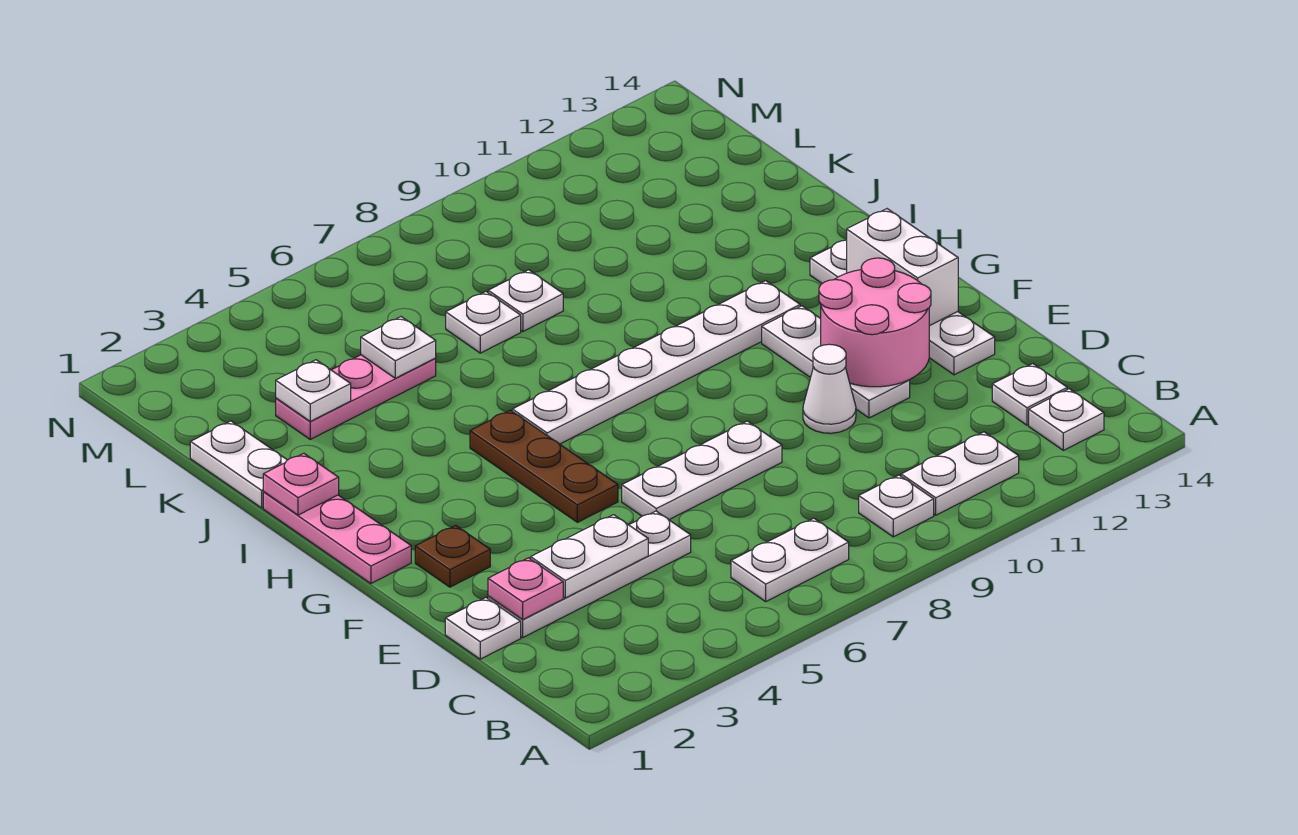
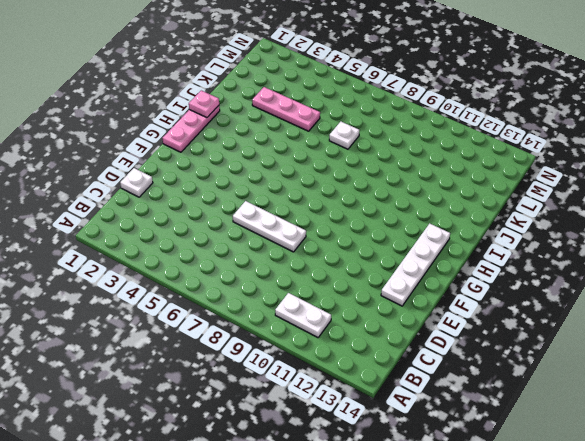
none -> white plate B6:B7 level 1
none -> white plate B9 level 1
none -> white plate B13 level 1

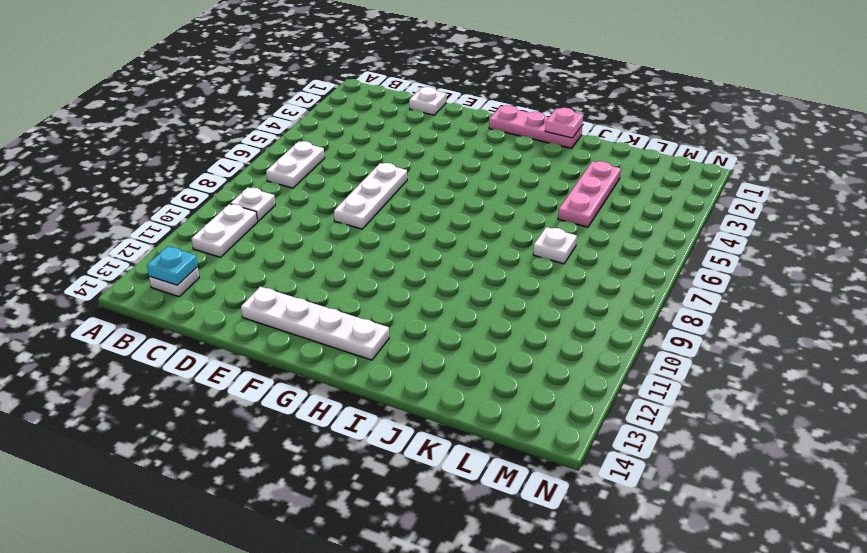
cyan plate B13 level 2 -> none
none -> white plate C13 level 1
none -> white plate D2:D5 level 1
none -> white cone E10 level 1

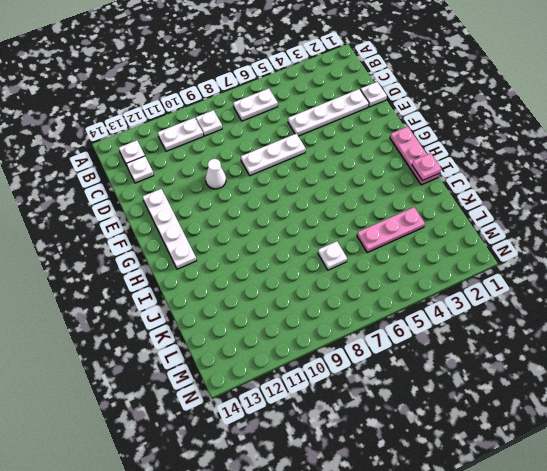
none -> white plate E11:G11 level 1
none -> brown plate F2 level 1
none -> brown plate F5:H5 level 1

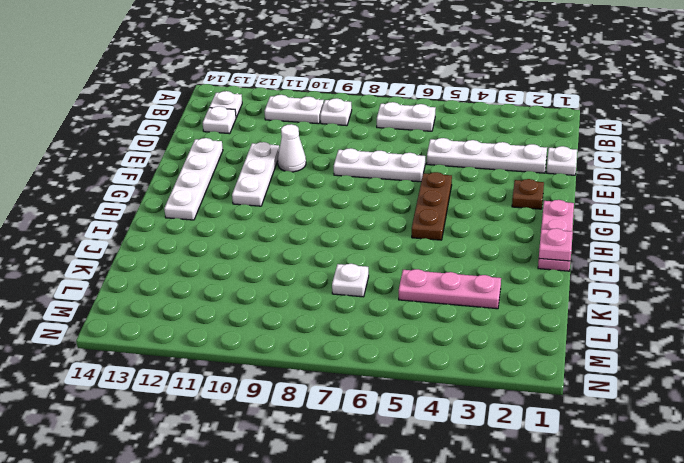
none -> white plate H6:H11 level 1
none -> white plate J1:K1 level 1
none -> white plate K8 level 1

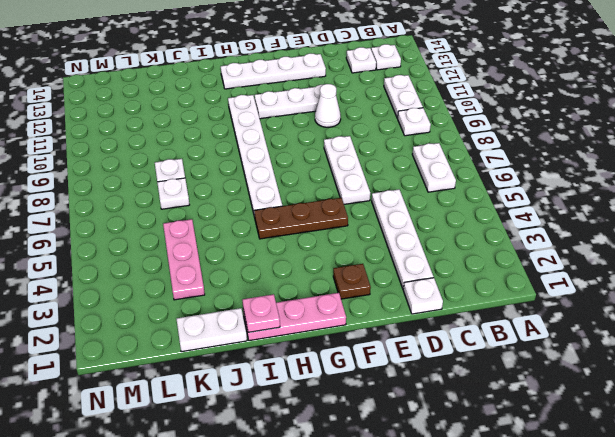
none -> pink plate D2 level 2
none -> white plate D3:D4 level 2
none -> pink round brick E11:F12 level 2

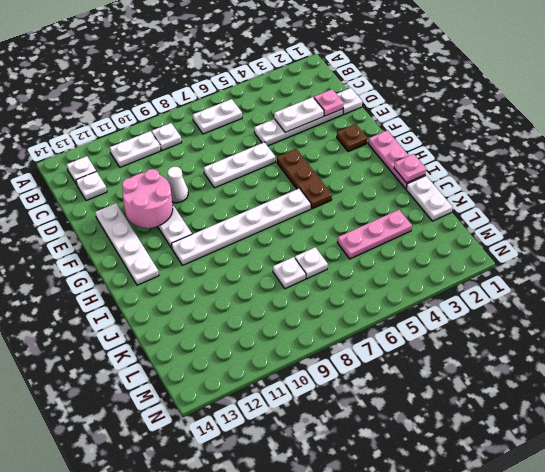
none -> white brick F13:G13 level 2
none -> white plate K3 level 2
none -> white plate K5 level 2

